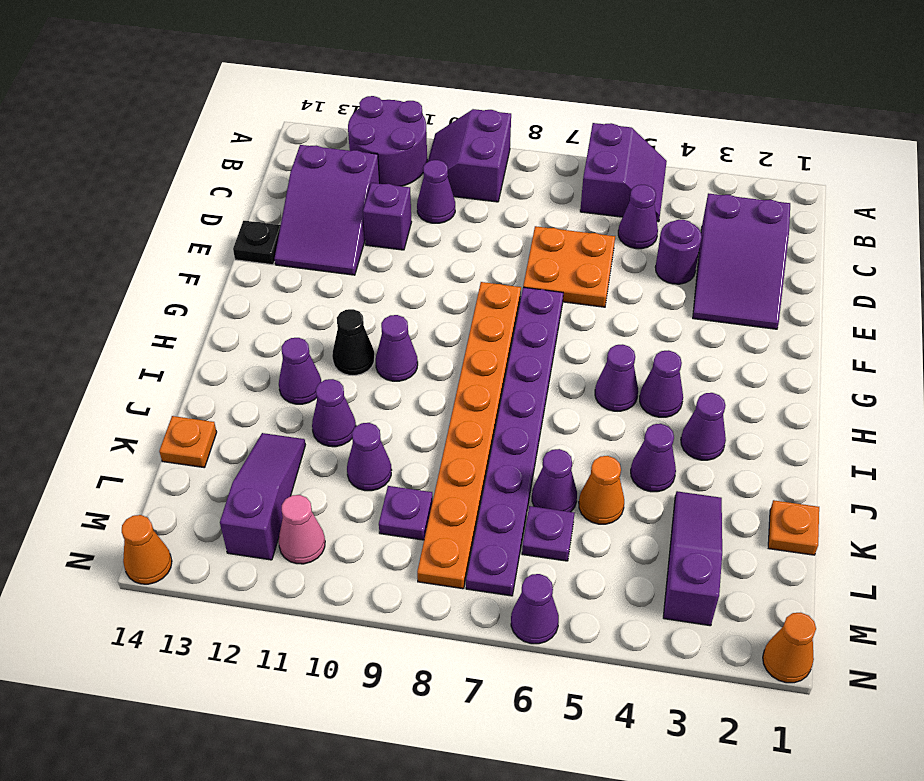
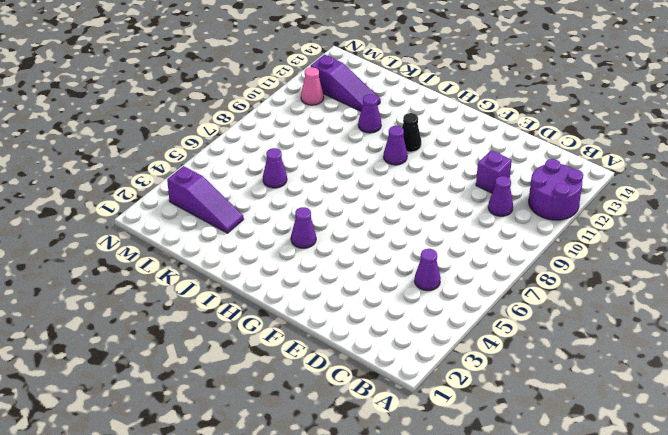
none -> purple slope A5:B6 level 1 top 6
none -> purple slope A9:B10 level 1 top 9
none -> purple slope C2:E3 level 1 top C
none -> purple slope C12:E13 level 1 top C

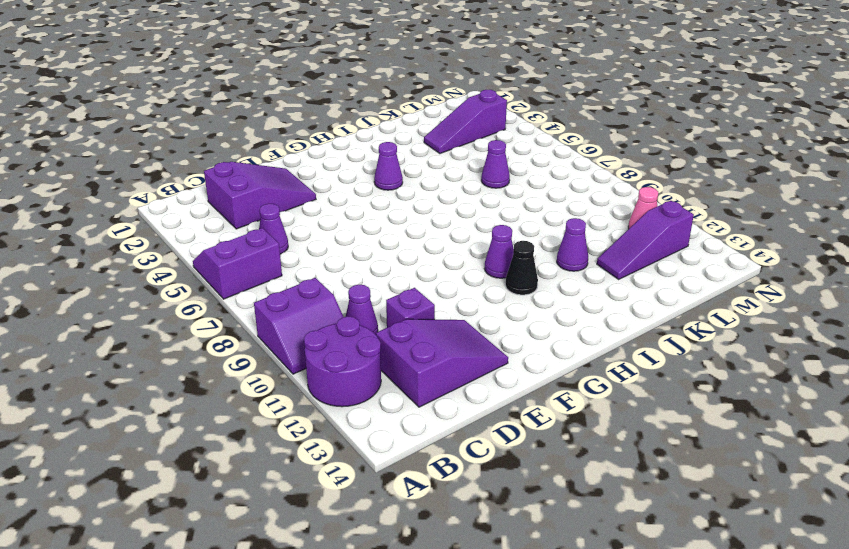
none -> purple round brick D4 level 1
none -> orange plate D6:E7 level 1
none -> black plate E14 level 1
none -> purple plate F7:M7 level 1

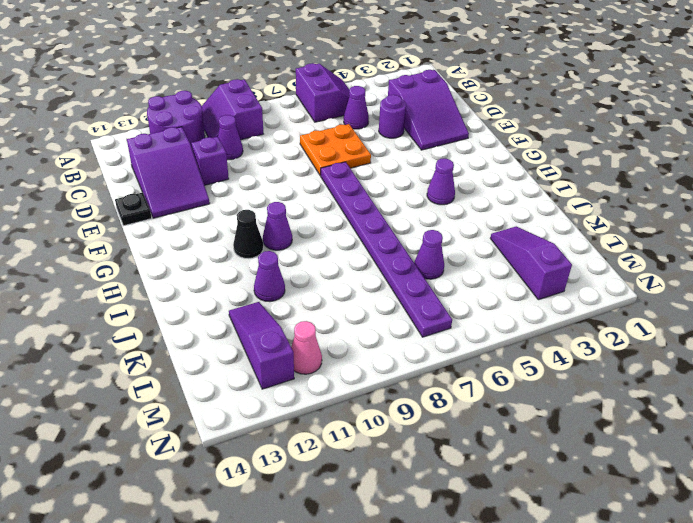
none -> orange plate F8:M8 level 1
none -> purple cone H5 level 1
none -> purple cone I3 level 1
none -> purple cone I12 level 1

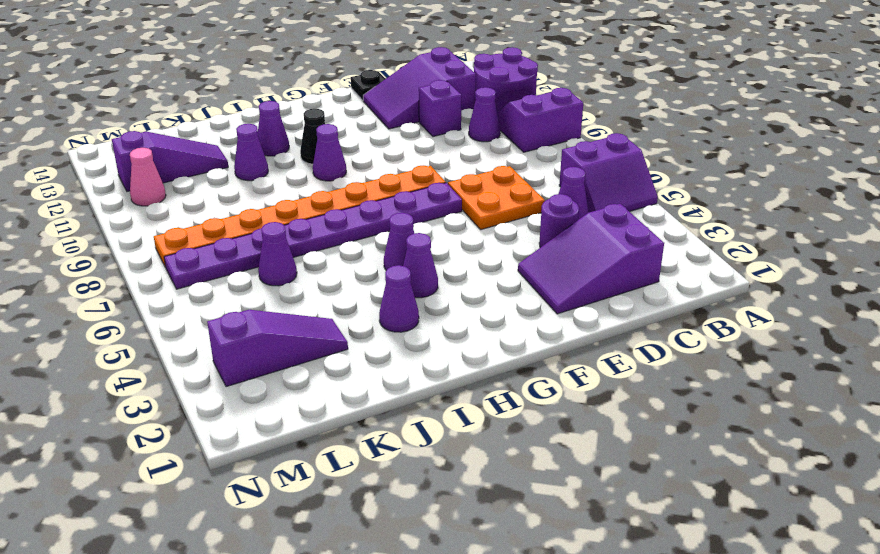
none -> purple cone J4 level 1
none -> orange plate K1 level 1
none -> orange cone K5 level 1
none -> purple cone K10 level 1

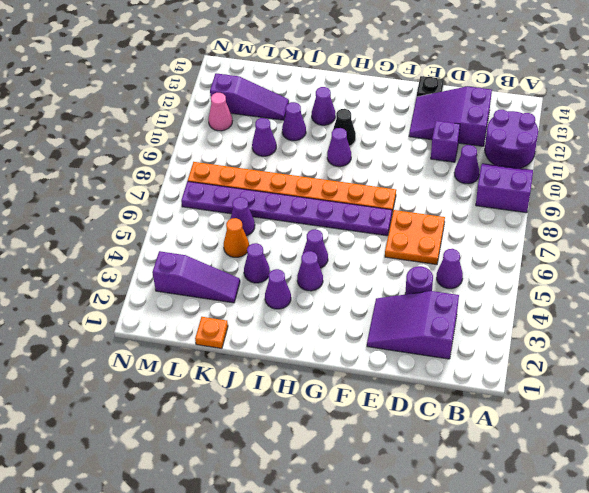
none -> purple slope A5:B6 level 1 top 6
none -> orange plate K14 level 1
none -> purple plate L6 level 1
none -> purple plate L9 level 1

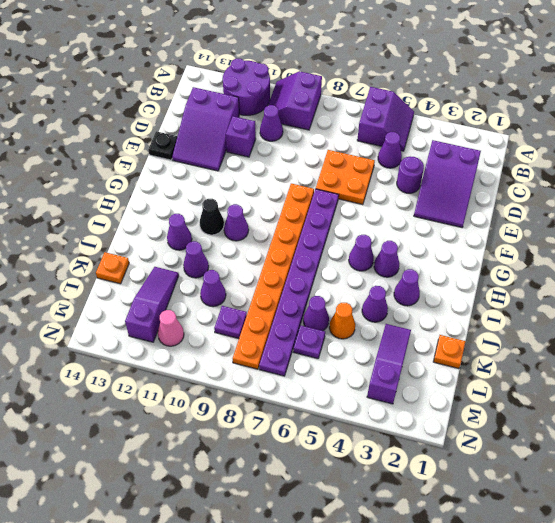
none -> orange cone N1 level 1
none -> purple cone N6 level 1
none -> orange cone N14 level 1

